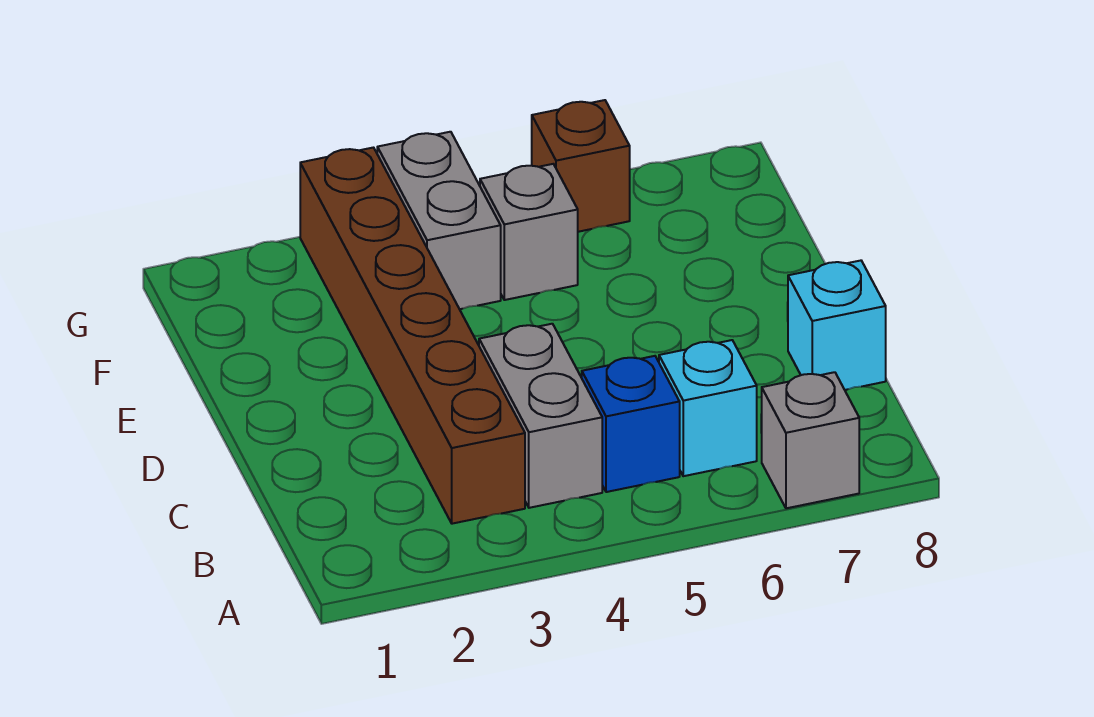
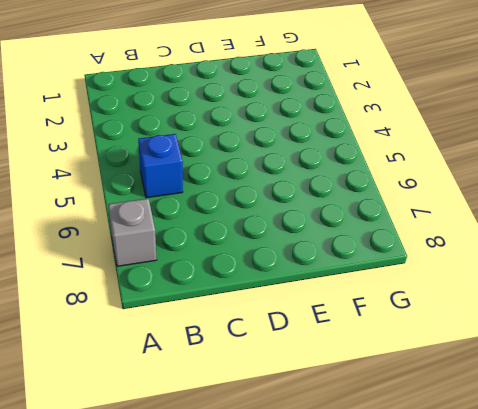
none -> brown brick B3:G3 level 1
none -> grey brick B4:C4 level 1

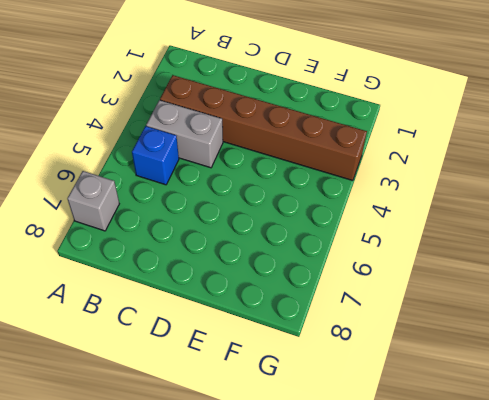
none -> cyan brick B6 level 1
none -> cyan brick C8 level 1

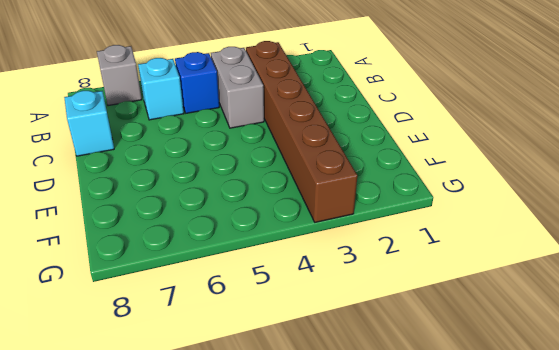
none -> grey brick F4:G4 level 1
none -> grey brick F5 level 1

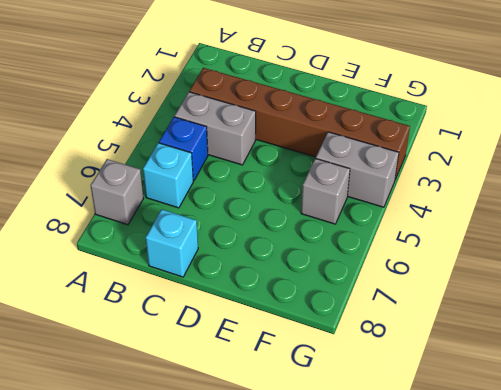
none -> brown brick G6 level 1

